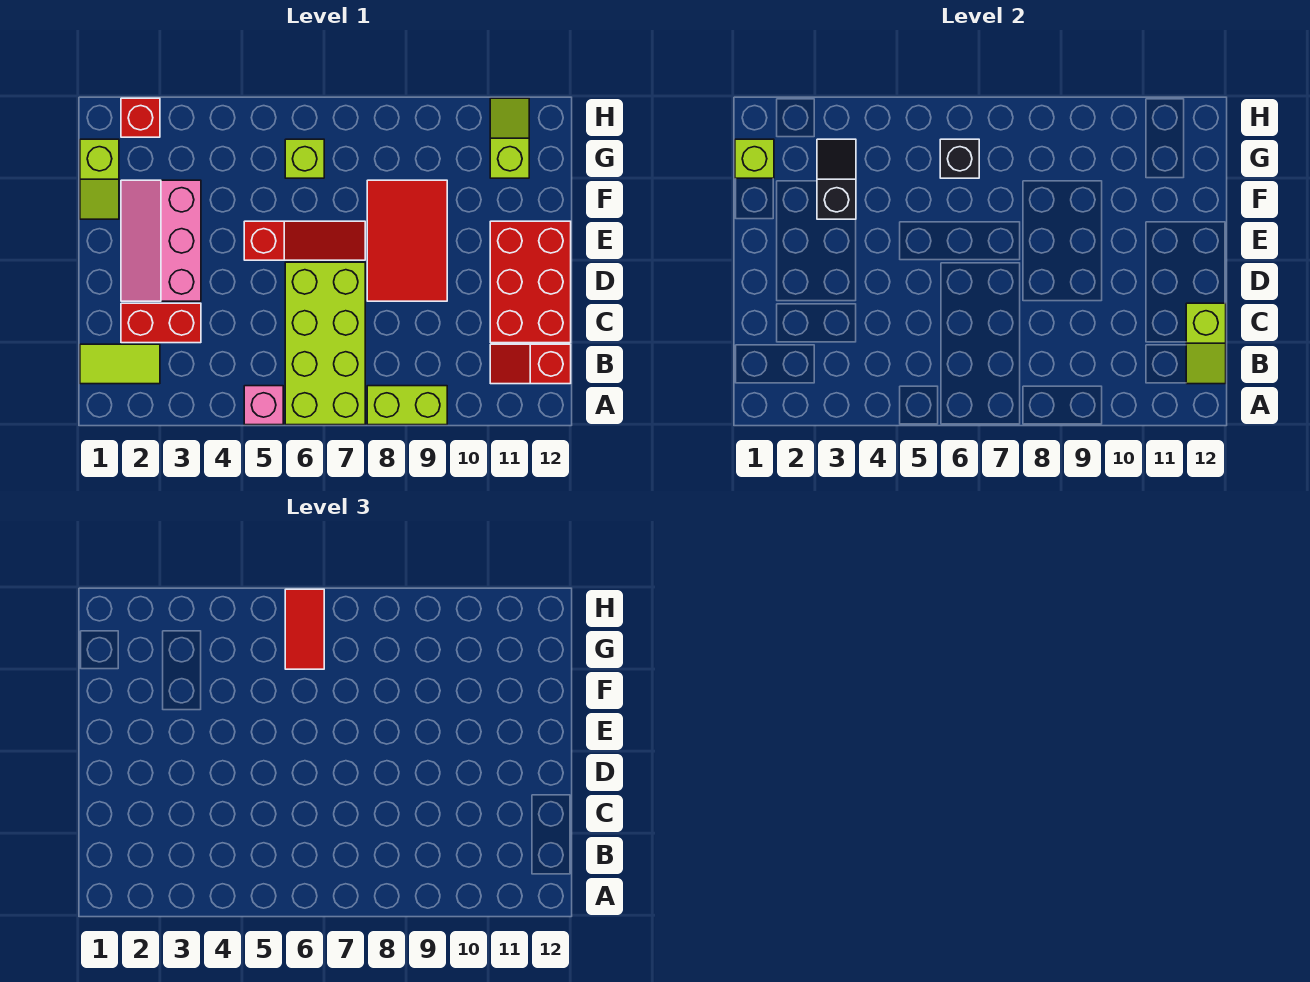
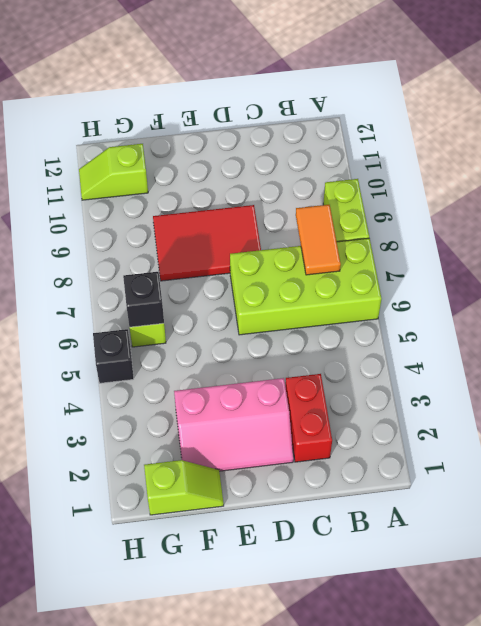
orange tile B7:B8 level 2 -> none
black brick H5 level 1 -> none
none -> pink brick A5 level 1
none -> lime tile B1:B2 level 1
none -> red slope B11:B12 level 1 top 12

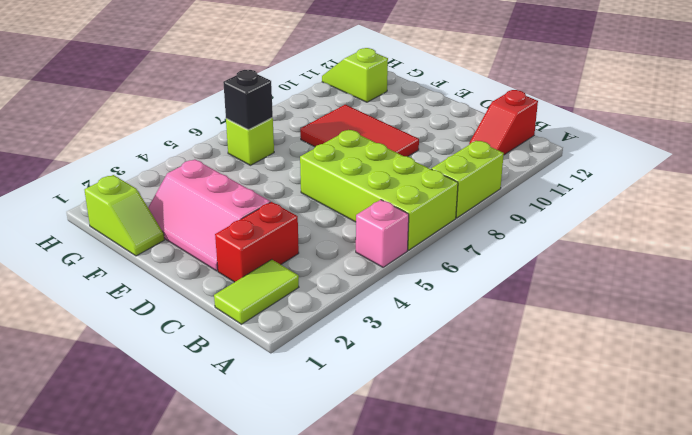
none -> red brick C11:E12 level 1
none -> red slope E5:E7 level 1 top 5
none -> red brick H2 level 1

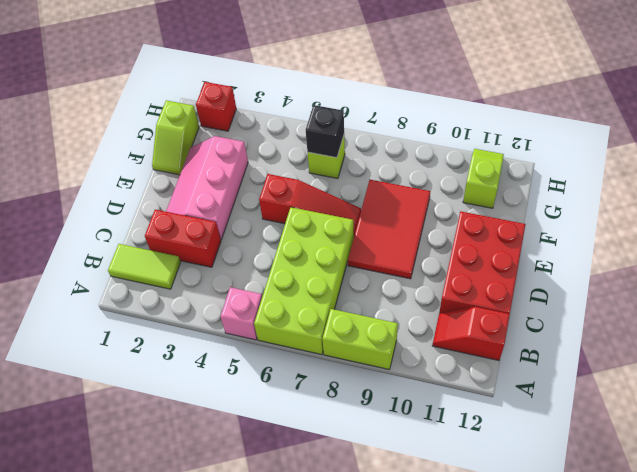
none -> lime slope B12:C12 level 2 top C
none -> black slope F3:G3 level 2 top F
none -> lime brick G1 level 2

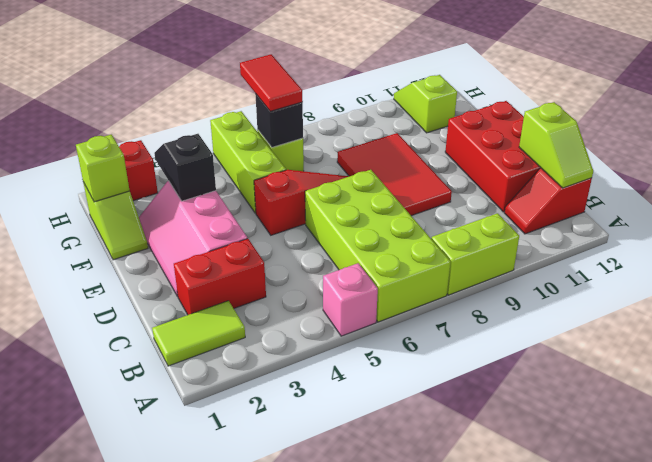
lime brick F5:H5 level 1 -> none

